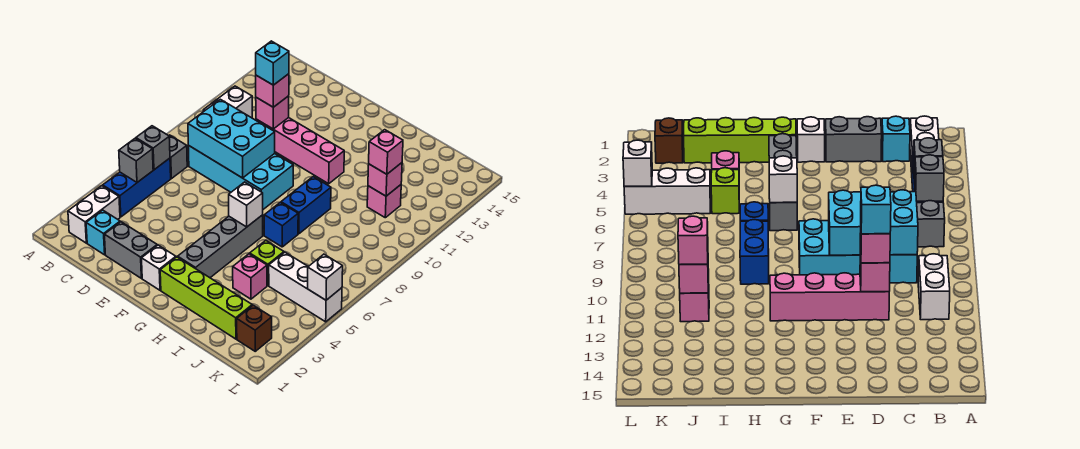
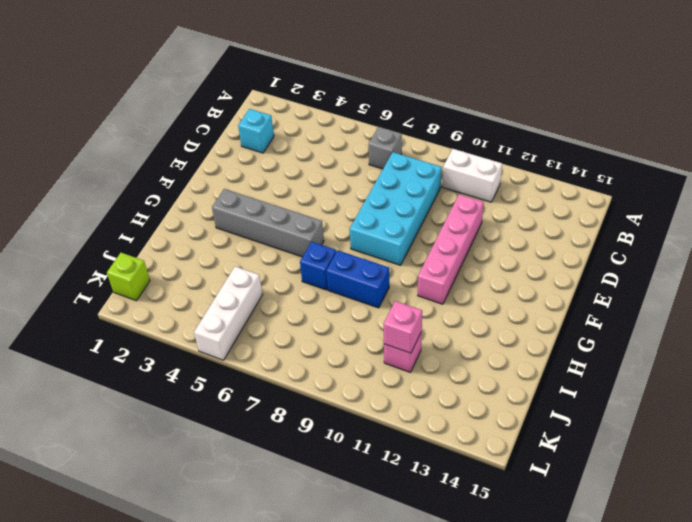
lime brick K1 level 1 -> lime brick I5 level 1
none -> white brick B2:B3 level 1
none -> blue brick B4:B6 level 1
none -> grey brick D2:E2 level 1

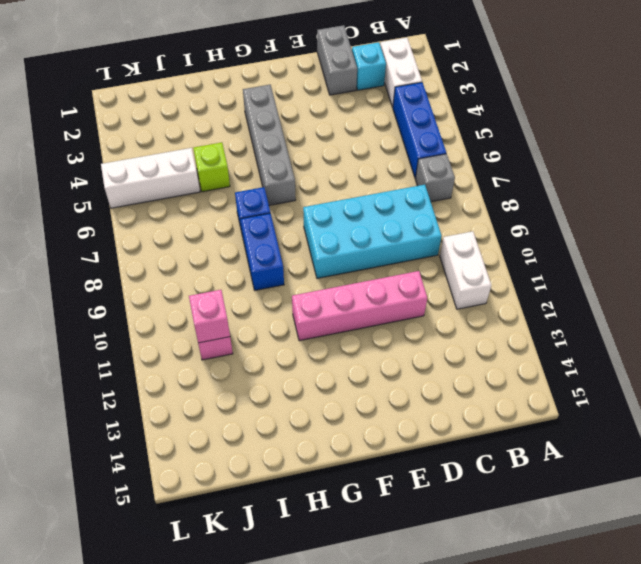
grey brick D1:D2 level 1 -> grey brick D2:E2 level 1
none -> white brick F2 level 1
none -> lime brick G2:J2 level 1
none -> pink brick I4 level 1

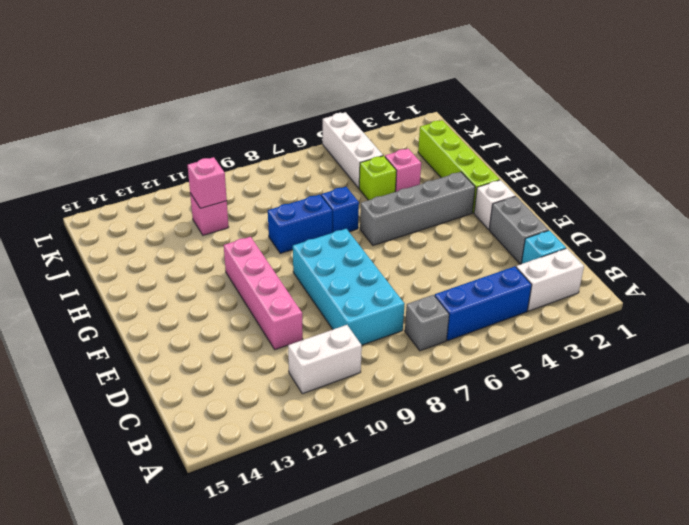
none -> brown brick K2 level 1
none -> grey brick B5 level 2
none -> grey brick B6 level 2

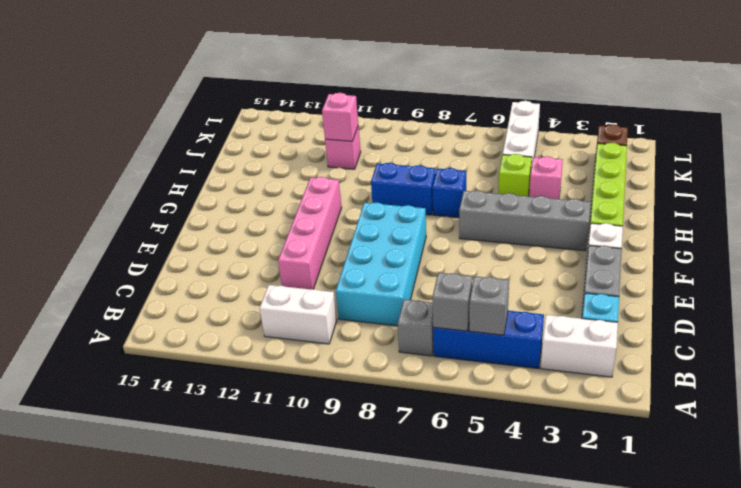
none -> cyan brick C8:E9 level 2
none -> pink brick D11 level 2
none -> white brick G6 level 2

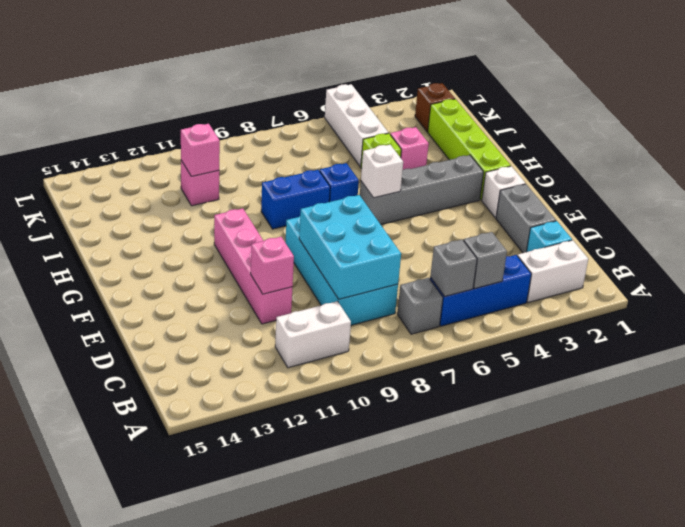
none -> white brick L5 level 2
none -> pink brick D11 level 3
none -> pink brick J11 level 3

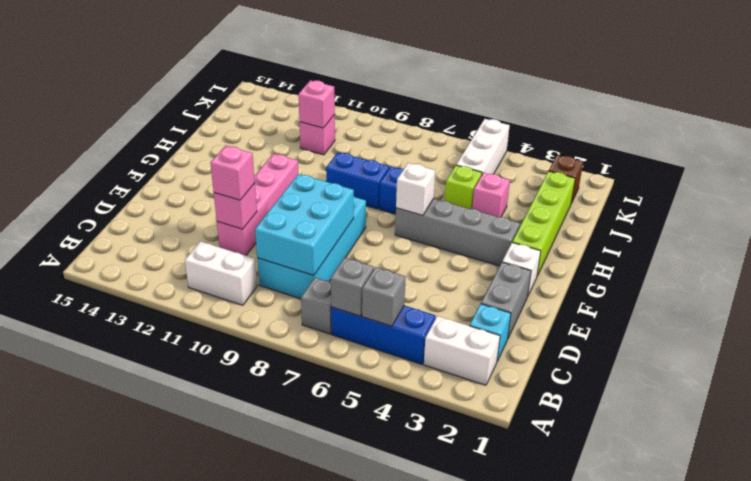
none -> white brick L5 level 2
none -> pink brick J11 level 3
none -> cyan brick D11 level 4

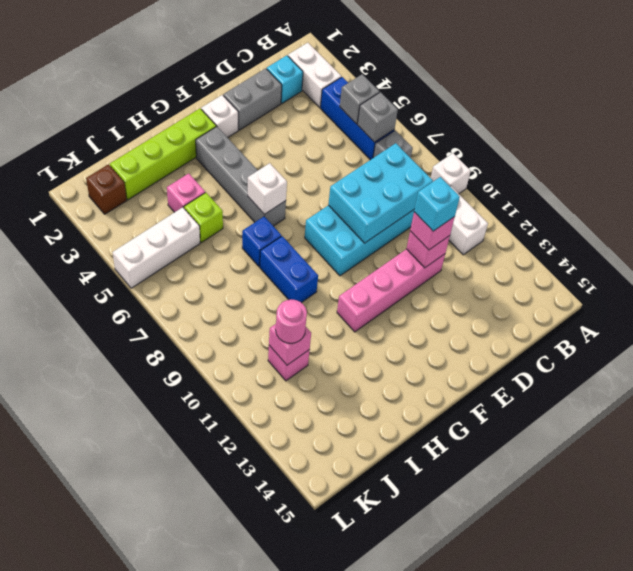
white brick A9 level 1 -> white brick L5 level 2
pink round brick J11 level 3 -> pink brick J11 level 3

